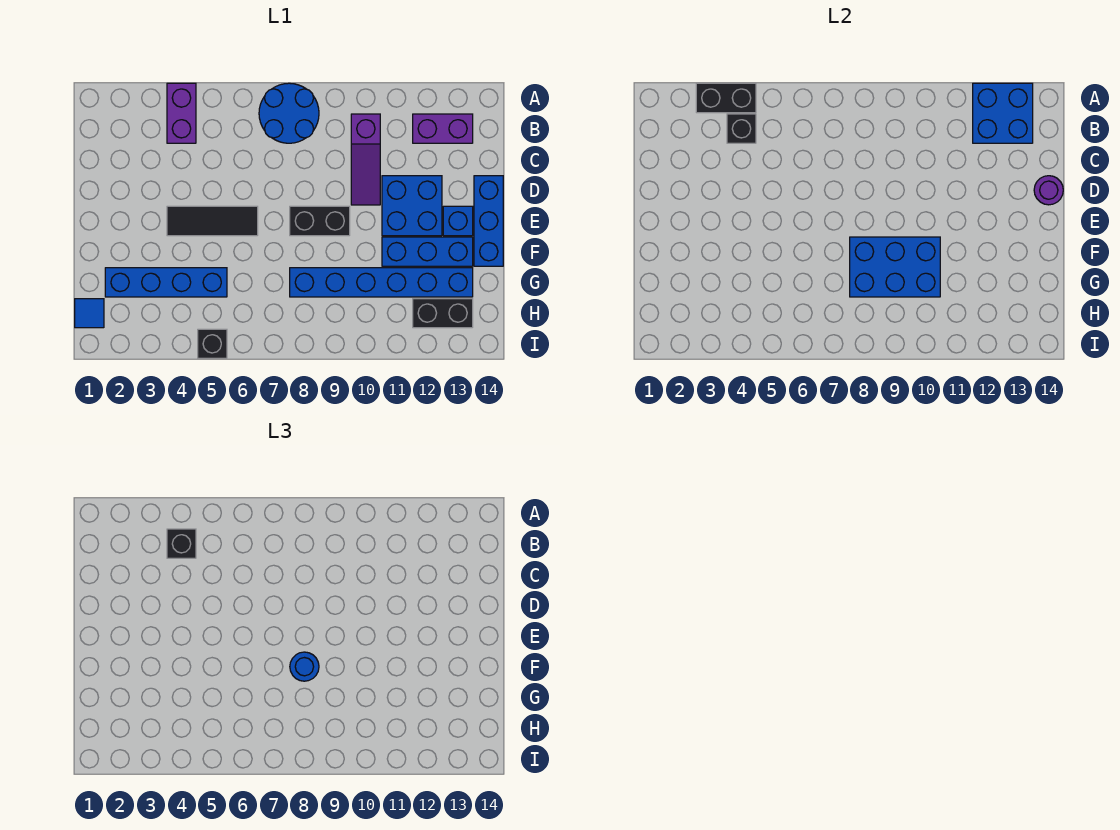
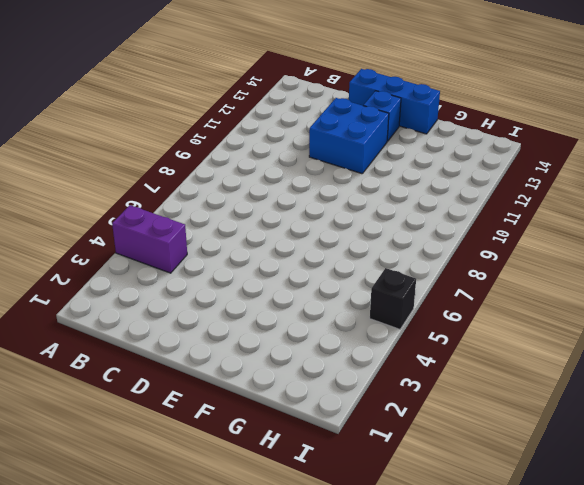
none -> blue round brick A7:B8 level 1
none -> purple slope B10:D10 level 1 top B
none -> purple brick B12:B13 level 1

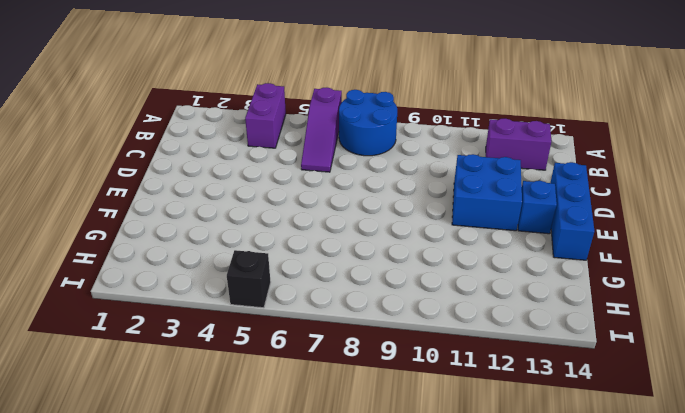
purple slope A6:C6 level 1 top A -> purple slope B10:D10 level 1 top B
none -> black tile E4:E6 level 1
none -> black brick E8:E9 level 1
none -> blue brick F11:F13 level 1

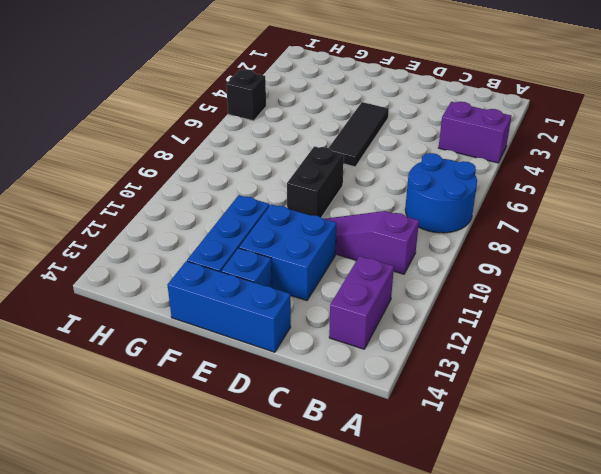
none -> blue brick G2:G5 level 1
none -> blue brick G8:G13 level 1
none -> blue tile H1 level 1

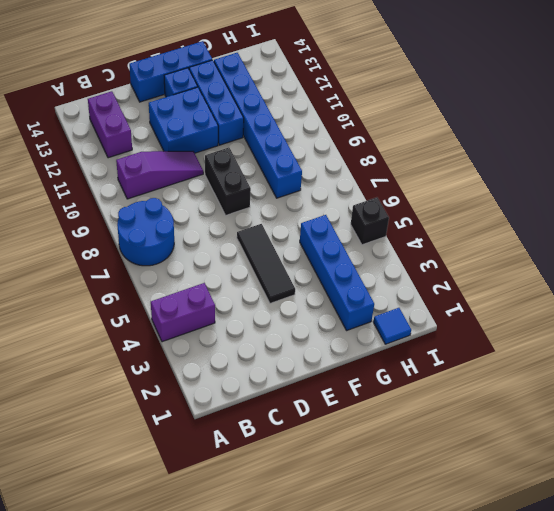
none -> black brick H12:H13 level 1
none -> black brick A3:A4 level 2
none -> blue brick A12:B13 level 2

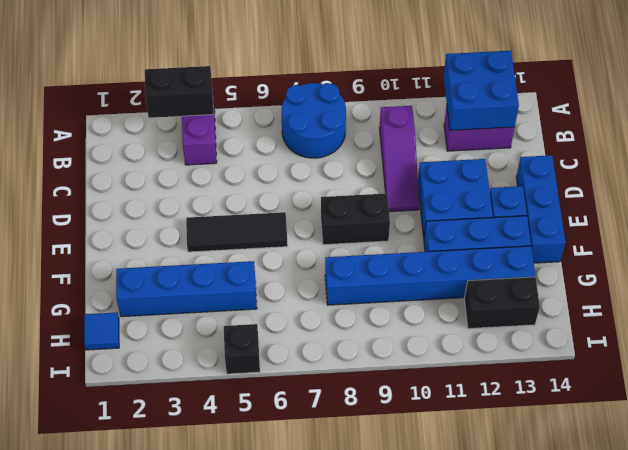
none -> black brick B4 level 2
none -> purple round brick D14 level 2
none -> blue brick F8:G10 level 2

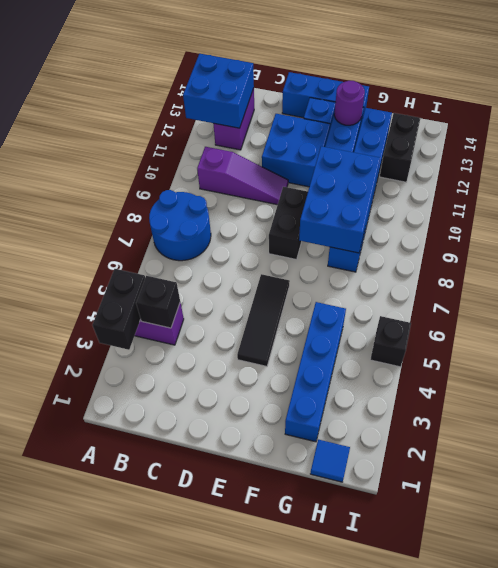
purple round brick F13 level 2 -> purple round brick D14 level 2
none -> black brick B4 level 3
none -> blue round brick F8 level 3

